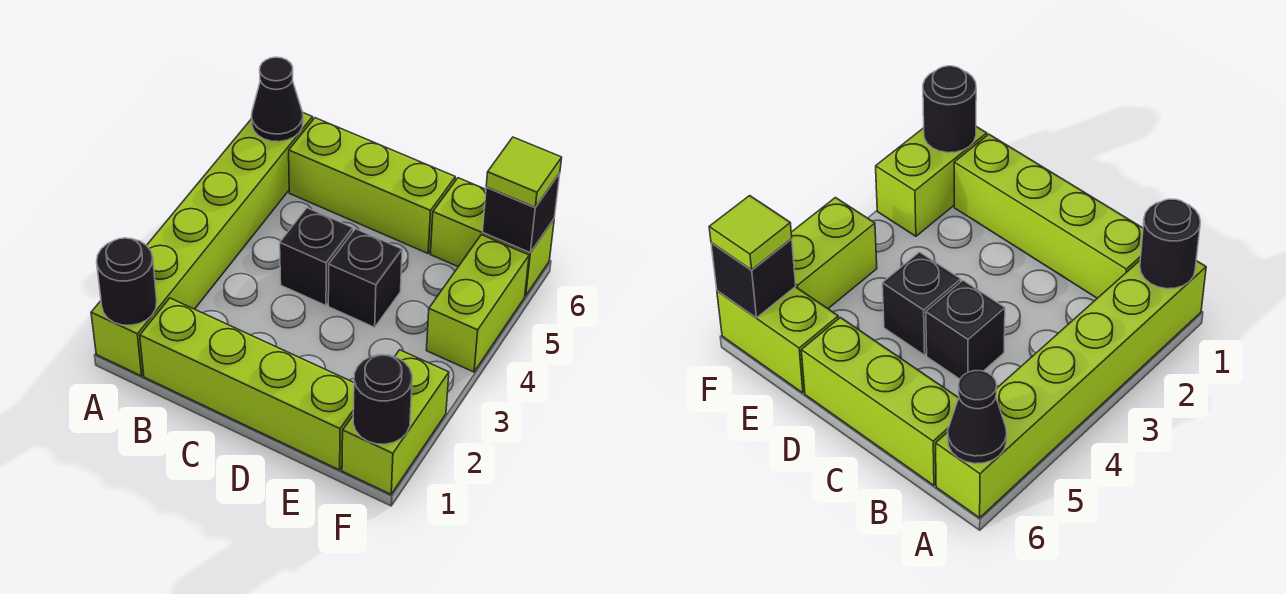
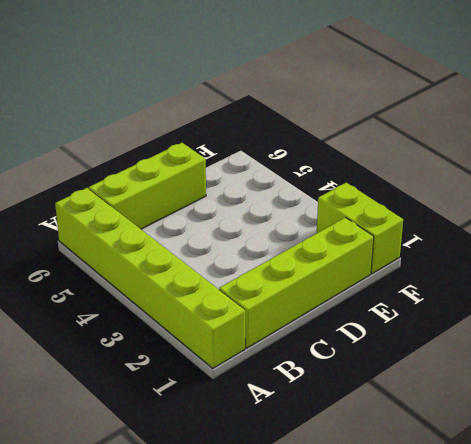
none -> black brick C4 level 1
none -> black brick D4 level 1
none -> lime brick E6:F6 level 1

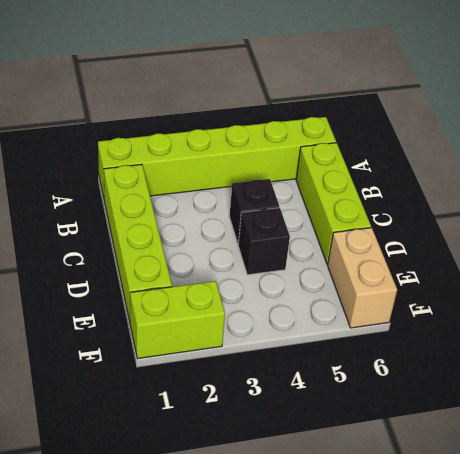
tan brick E6:F6 level 1 -> lime brick E6:F6 level 1
none -> lime brick F4:F5 level 1
none -> black round brick A1 level 2
none -> black cone A6 level 2

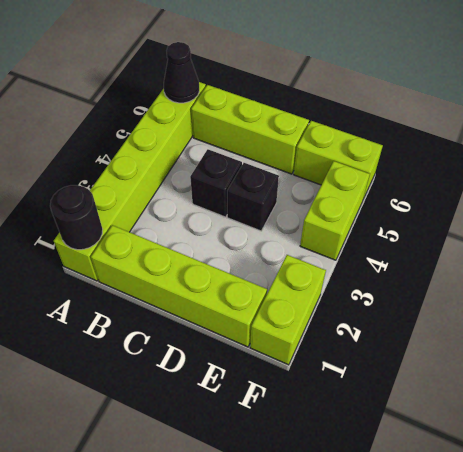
none -> black round brick F1 level 2
none -> black brick F6 level 2
none -> lime tile F6 level 3

